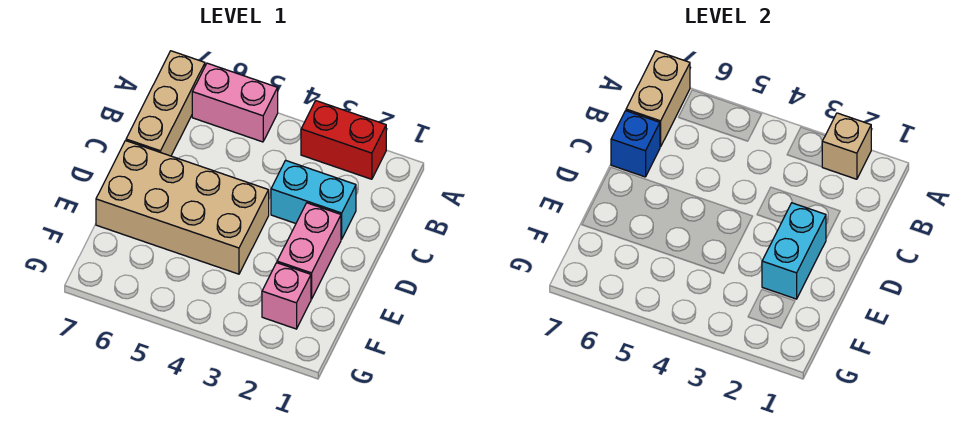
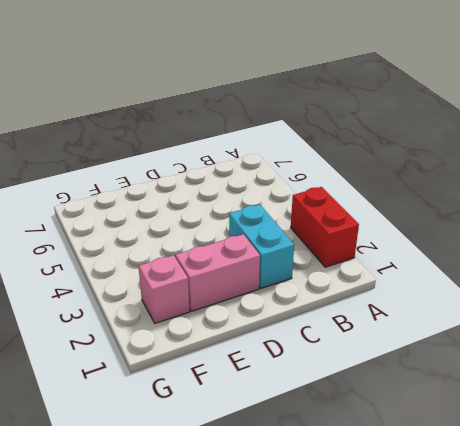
none -> pink brick A5:A6 level 1
none -> tan brick A7:C7 level 1

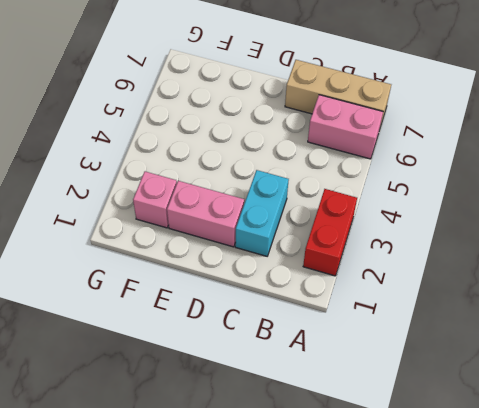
pink brick A6:B6 level 1 -> pink brick A5:A6 level 1
none -> tan brick D4:E7 level 1
none -> tan brick A2 level 2

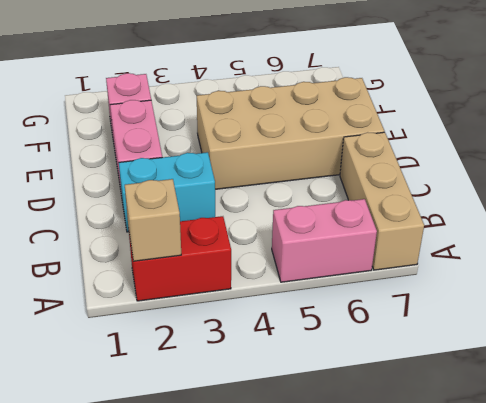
none -> tan brick A7:B7 level 2
none -> blue brick C7 level 2

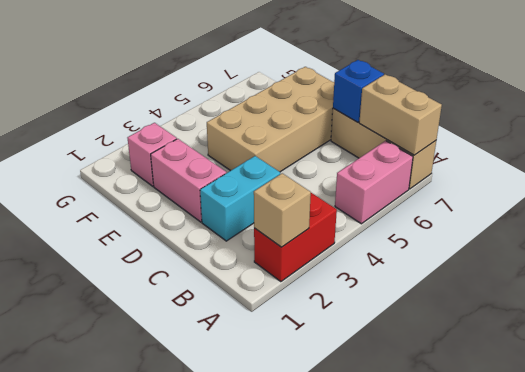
none -> cyan brick D2:E2 level 2

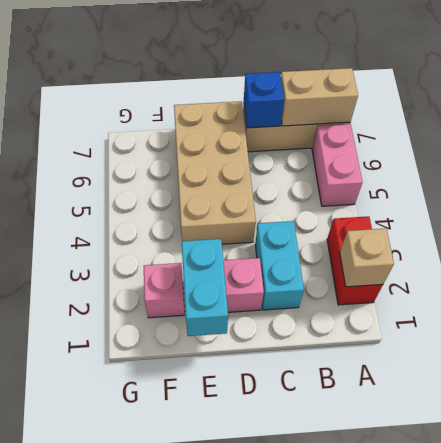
cyan brick E1:E2 level 2 -> cyan brick D2:E2 level 2

